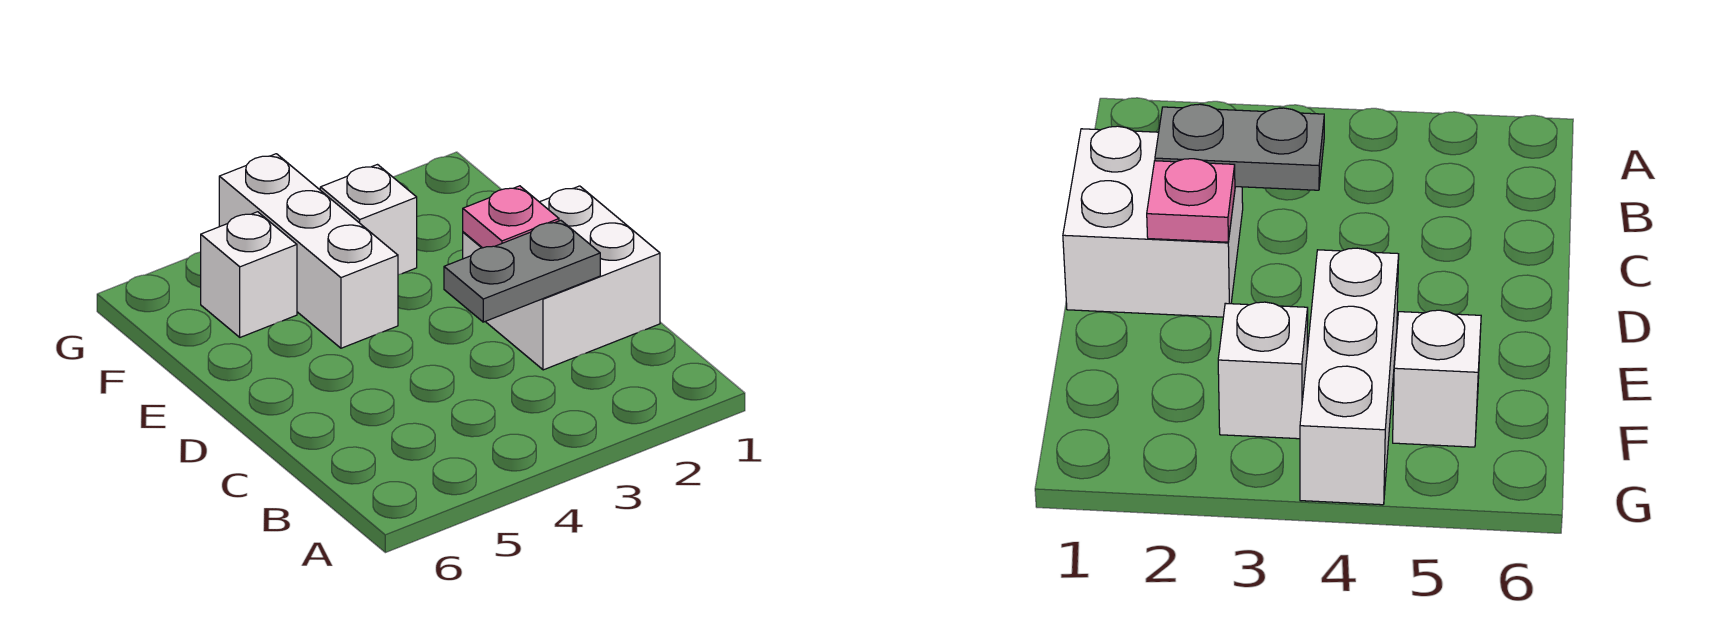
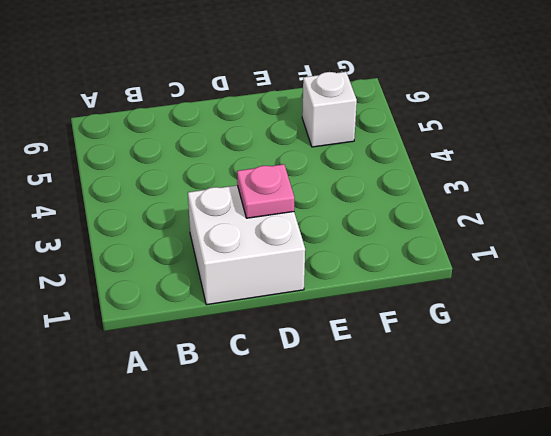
none -> white brick E4:G4 level 1
none -> white brick F3 level 1

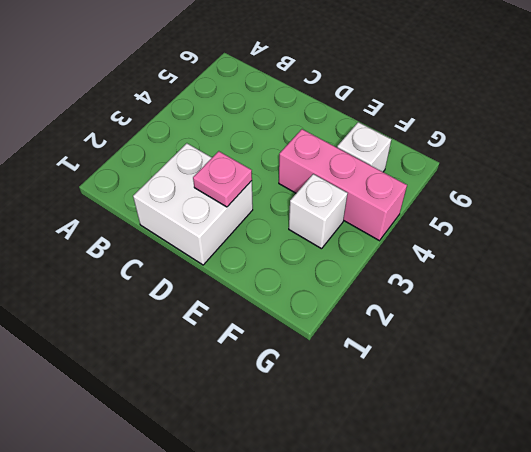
pink brick E4:G4 level 1 -> white brick E4:G4 level 1
none -> grey plate C2:C3 level 2

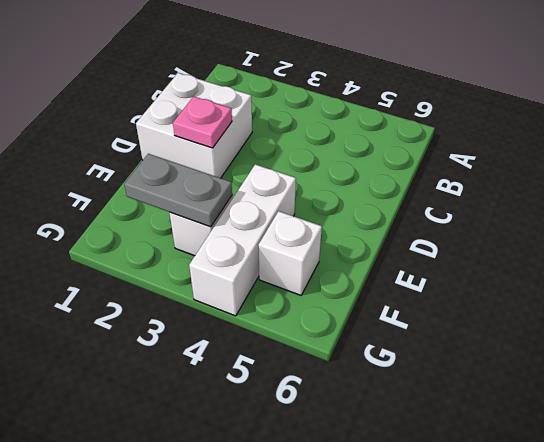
grey plate F2:F3 level 2 -> grey plate C2:C3 level 2

